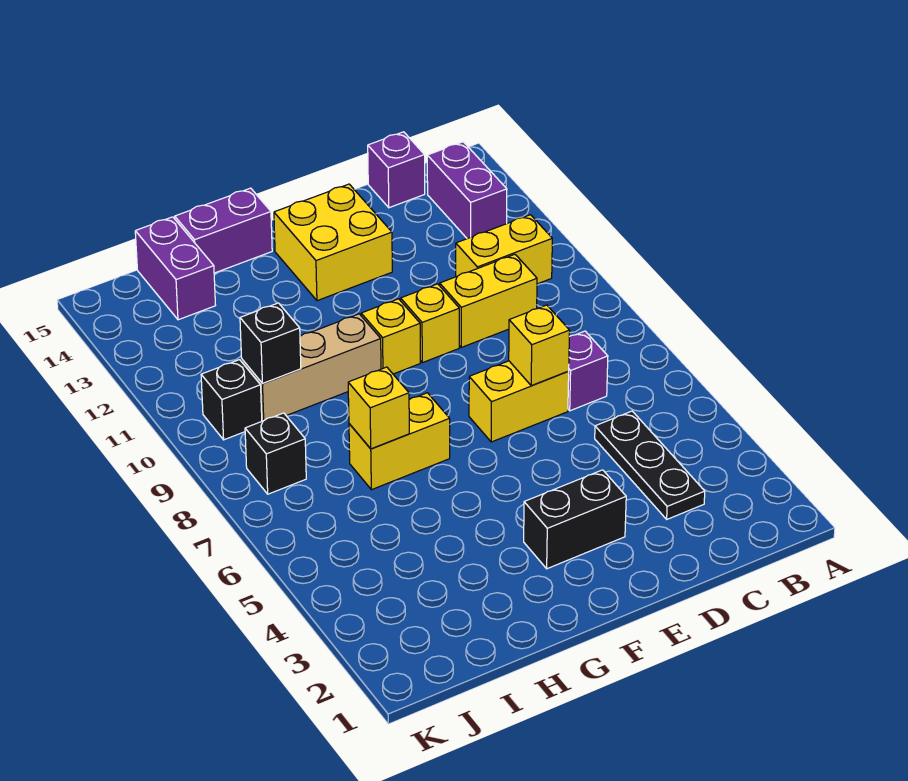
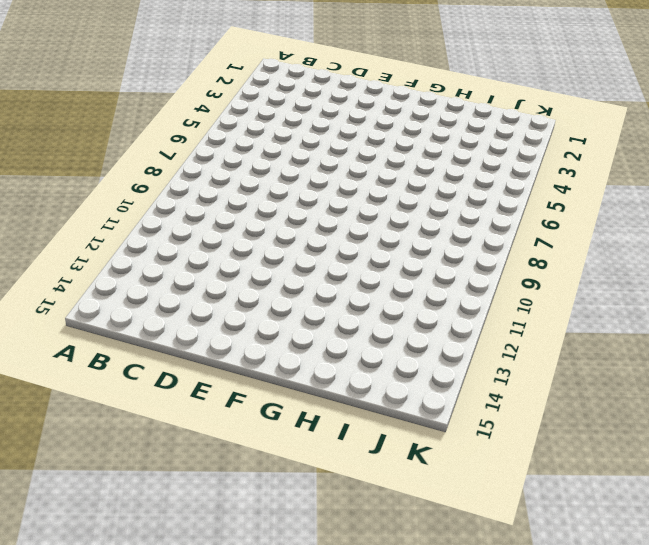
none -> yellow brick B11:C11 level 1
none -> purple brick B13:B14 level 1
none -> black plate C3:C5 level 1

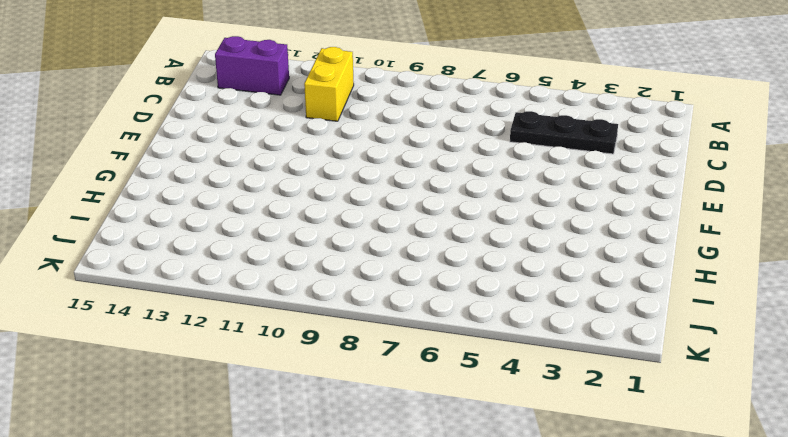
none -> purple brick C7 level 1
none -> yellow brick C10:D10 level 1
none -> purple brick C15 level 1

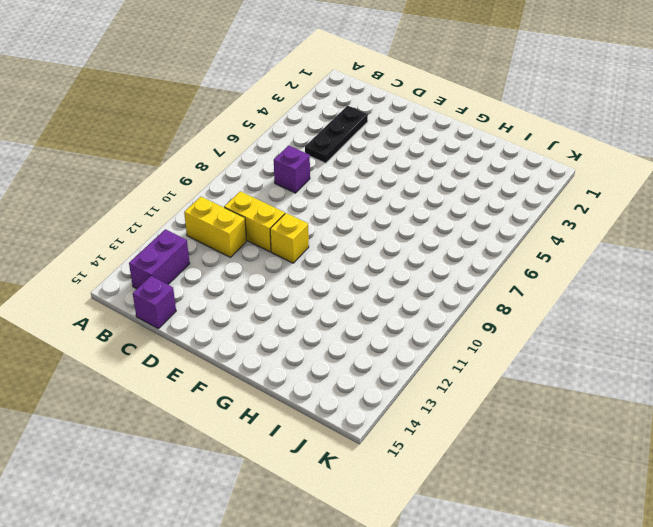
none -> yellow brick D7:E7 level 1
none -> black brick E3:F3 level 1
none -> yellow brick E13:F14 level 1

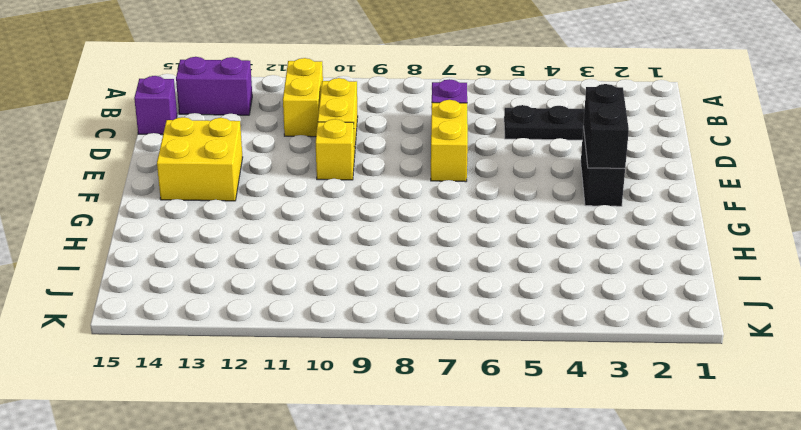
black brick E3:F3 level 2 -> none
none -> yellow brick F10 level 1
none -> yellow brick G7:H7 level 1
none -> tan brick G10:I10 level 1

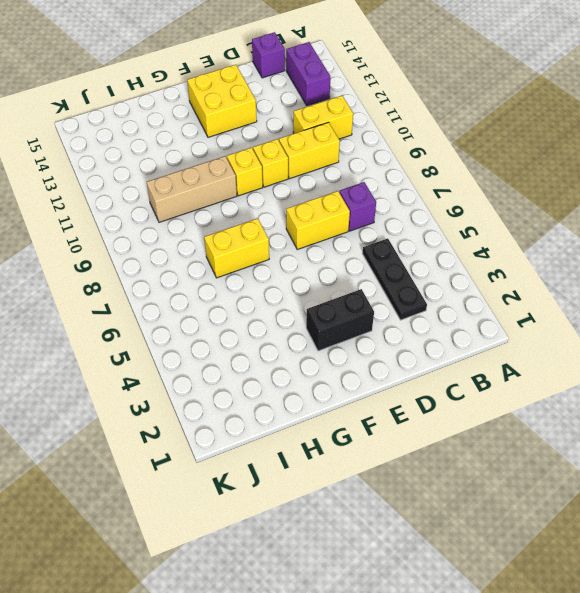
none -> purple brick G15:H15 level 1
none -> purple brick I14:I15 level 1
none -> black brick J8 level 1

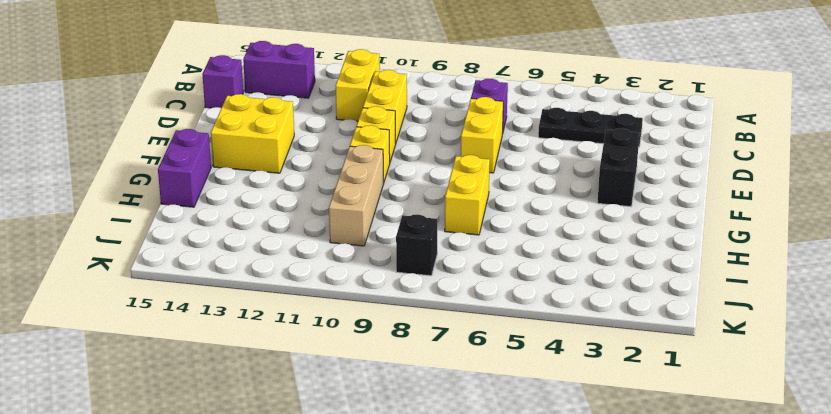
none -> purple brick I14:I15 level 1
none -> black brick J10 level 1
none -> yellow brick D7 level 2

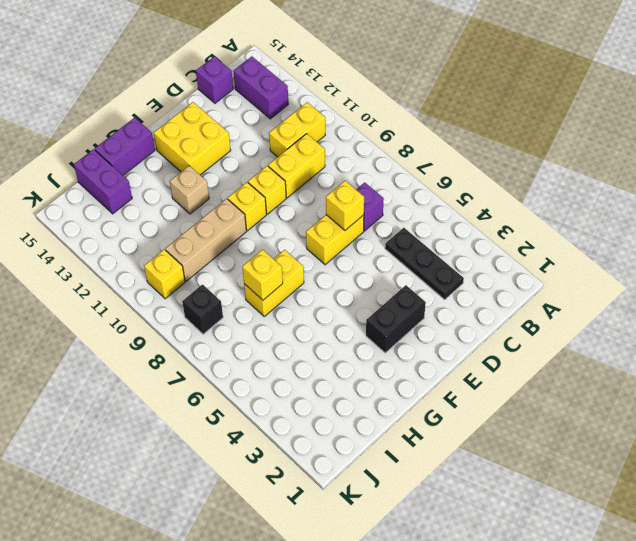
tan brick G12 level 1 -> none
yellow brick J10 level 1 -> black brick J10 level 1
none -> black brick I10 level 2

